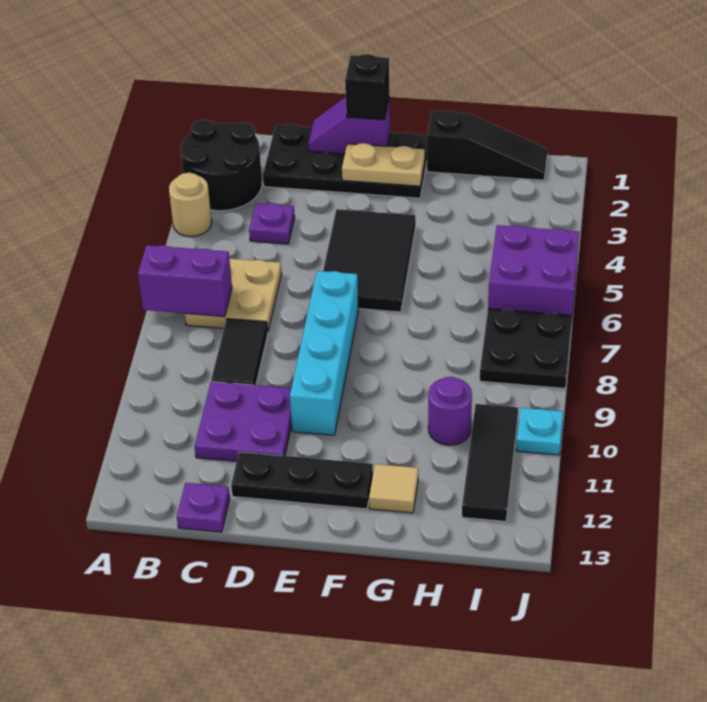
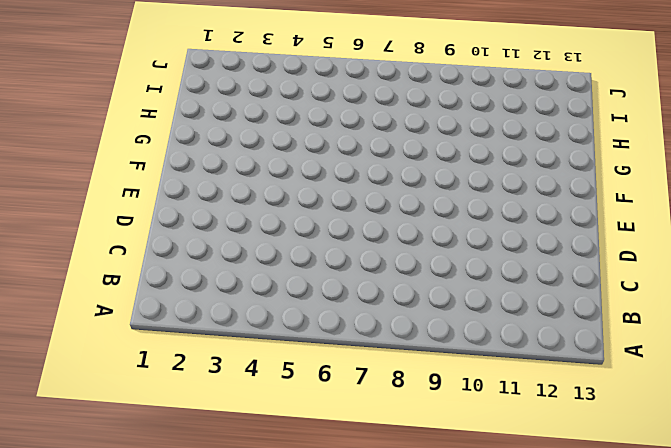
none -> black round brick A2:B3 level 1
none -> tan round brick A4 level 1
none -> tan plate B6:C7 level 1

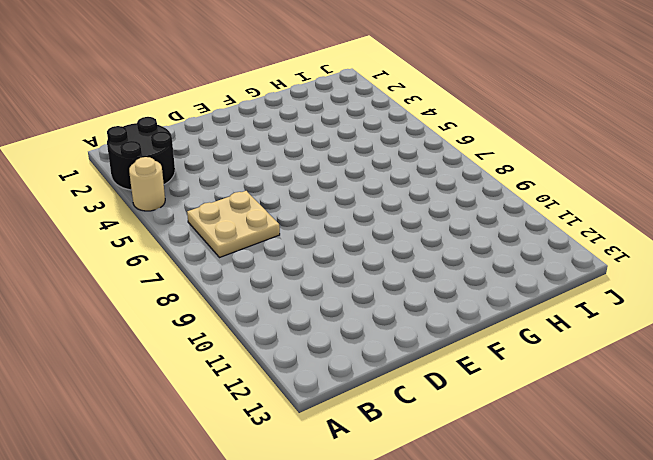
none -> black plate C1:F2 level 1
none -> purple plate C4 level 1
none -> black tile C8:C9 level 1

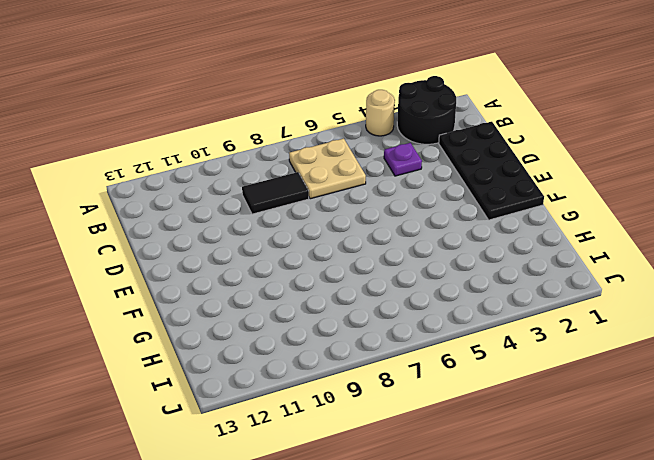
none -> purple plate C10:D11 level 1
none -> purple plate C13 level 1
none -> black plate D12:F12 level 1

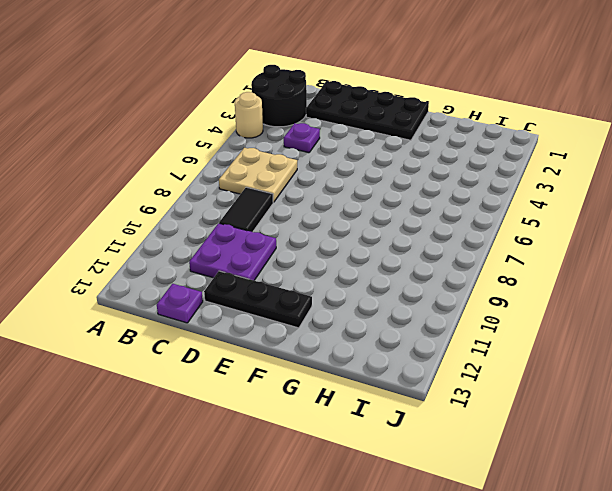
none -> black tile E4:F6 level 1
none -> cyan brick E7:E10 level 1
none -> black slope G1:I1 level 1 top G

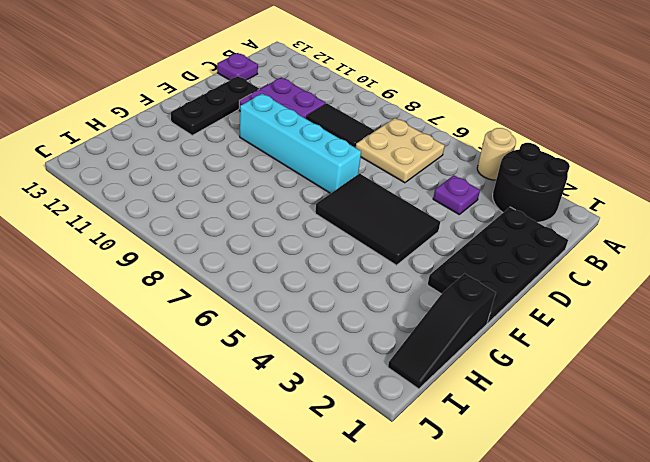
none -> tan tile G12 level 1
none -> purple round brick H10 level 1
none -> purple brick I5:J6 level 1

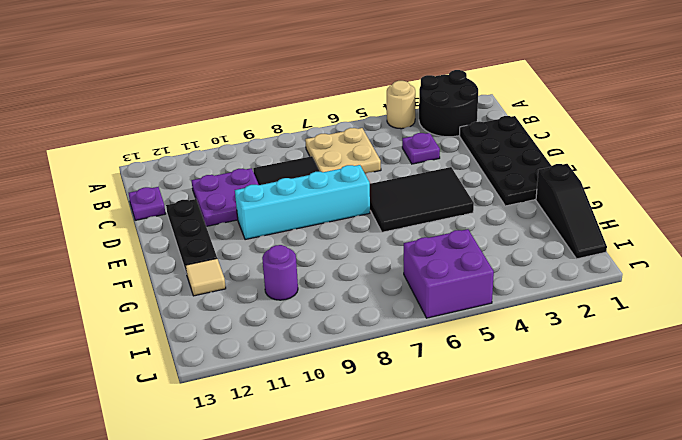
none -> black plate I7:J8 level 1
none -> black tile I10:I12 level 1
none -> cyan plate J10 level 1

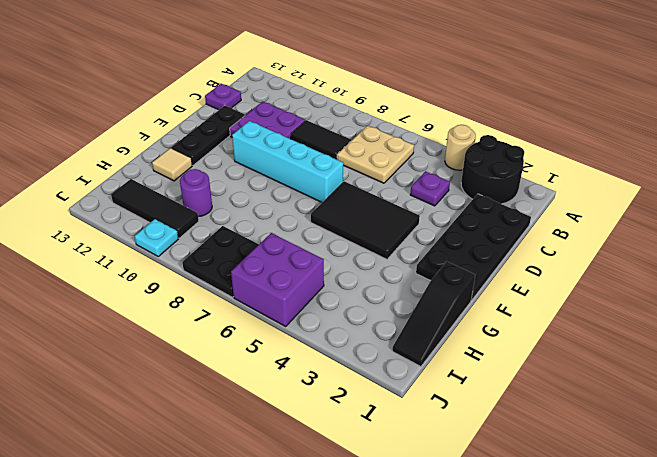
none -> purple brick A7:B7 level 2
none -> purple slope D1:E1 level 2 top E
none -> tan plate E2:F2 level 2

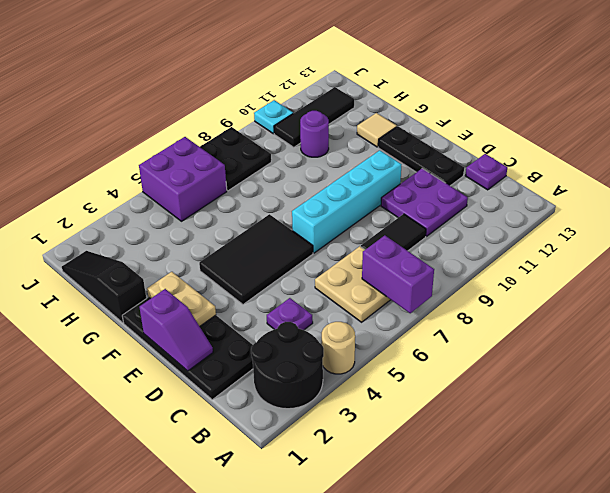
none -> black brick E1 level 3

